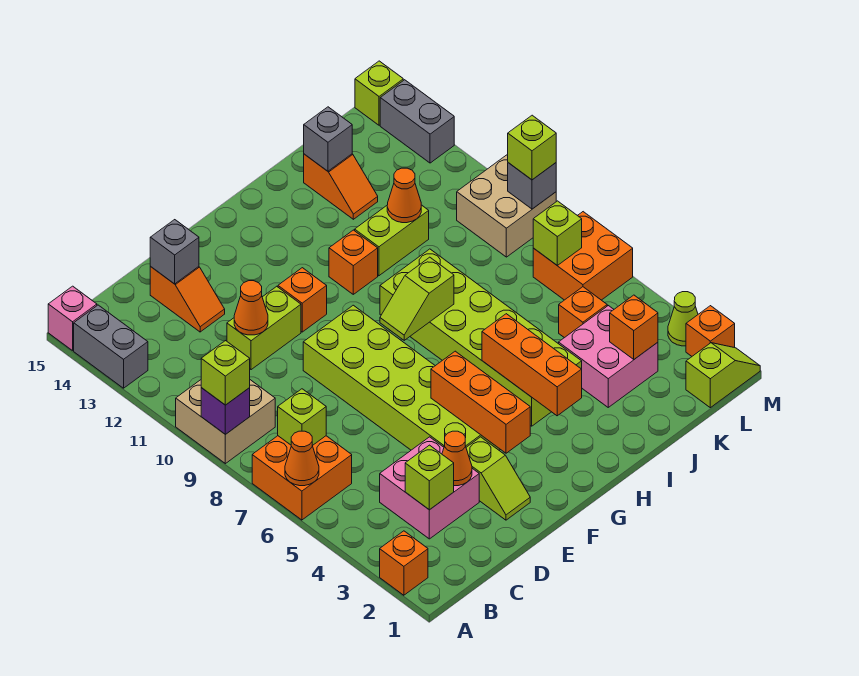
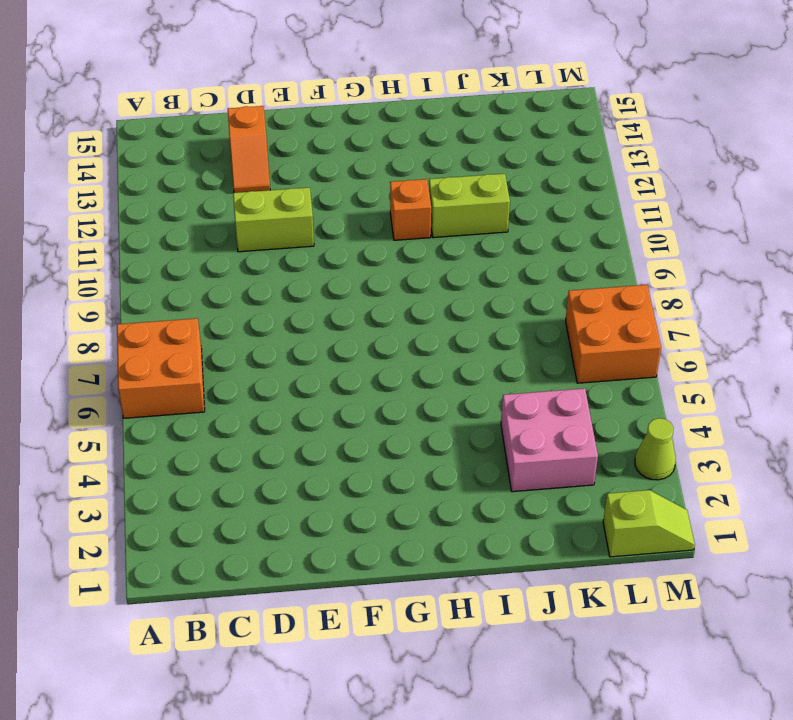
none -> orange brick A2 level 1
none -> tan brick A9:B10 level 1
none -> grey brick A13:A14 level 1
none -> pink brick A15 level 1

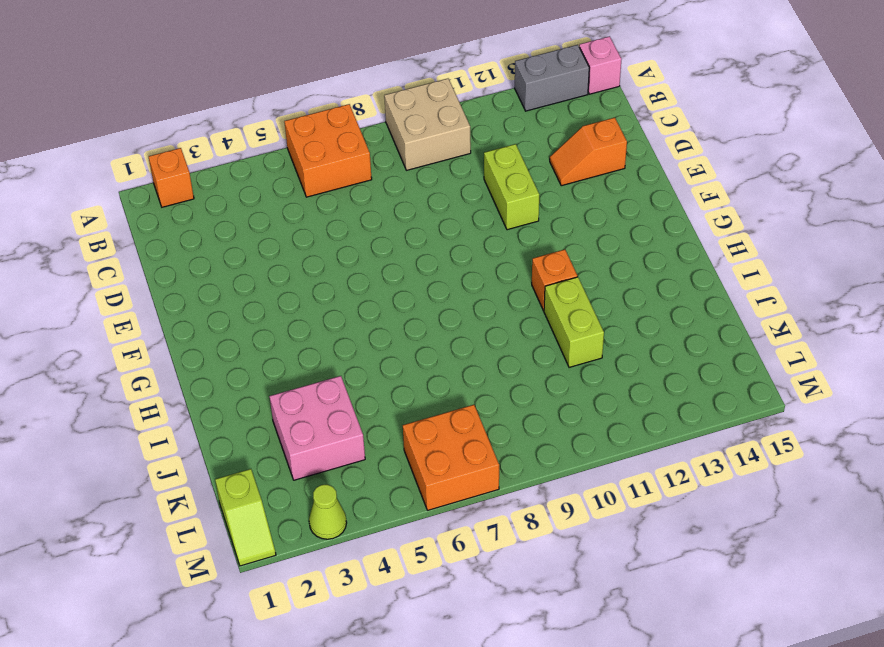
none -> pink brick C3:D4 level 1
none -> lime slope E2:E3 level 1 top 3
none -> lime brick E4:F9 level 1
none -> orange brick F11 level 1

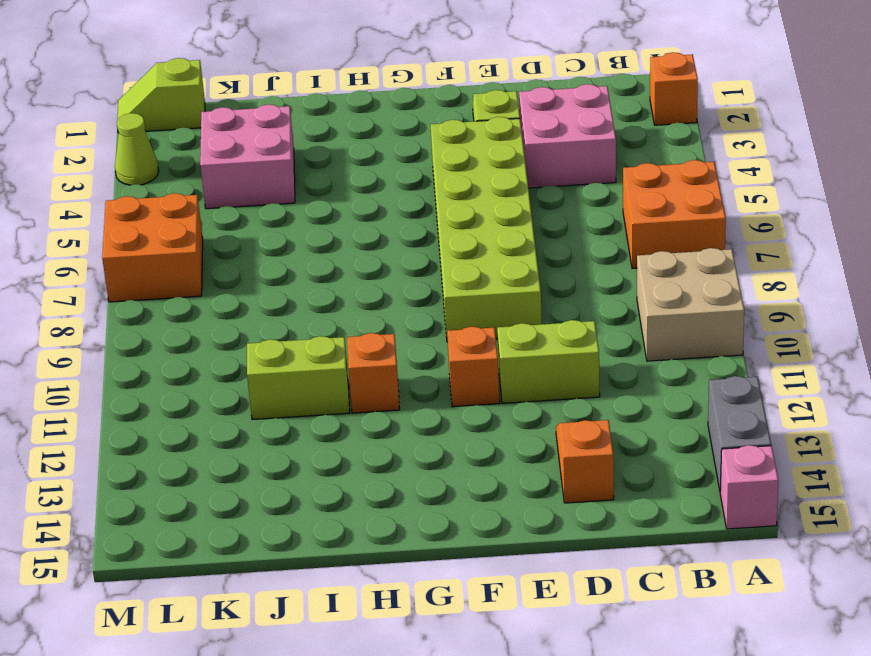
none -> lime brick H4:I9 level 1
none -> orange slope J13:J14 level 1 top 14
none -> orange brick K5 level 1
none -> tan brick L9:M10 level 1

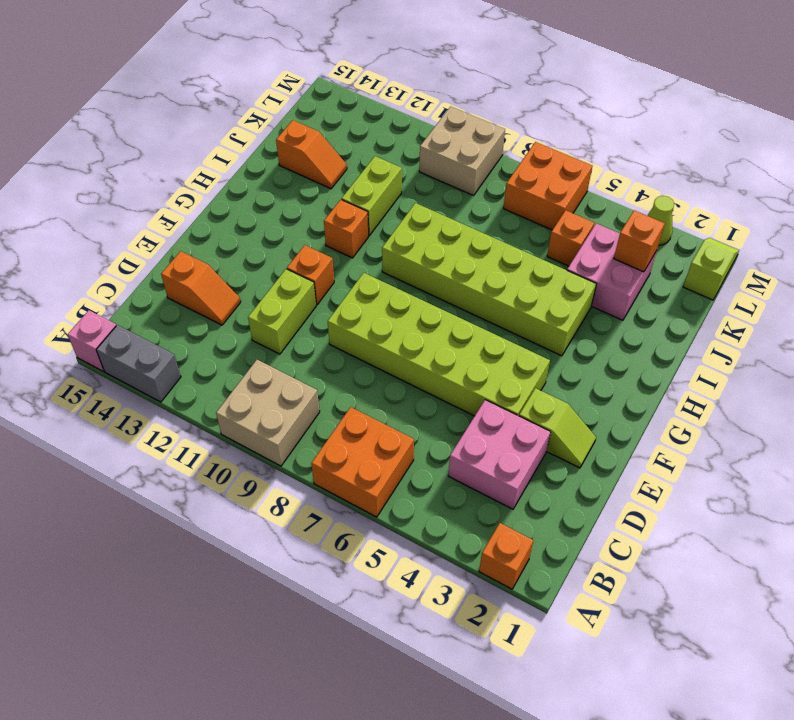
none -> orange brick M2 level 1
none -> grey brick M13:M14 level 1
none -> lime brick M15 level 1
none -> orange cone A6 level 2

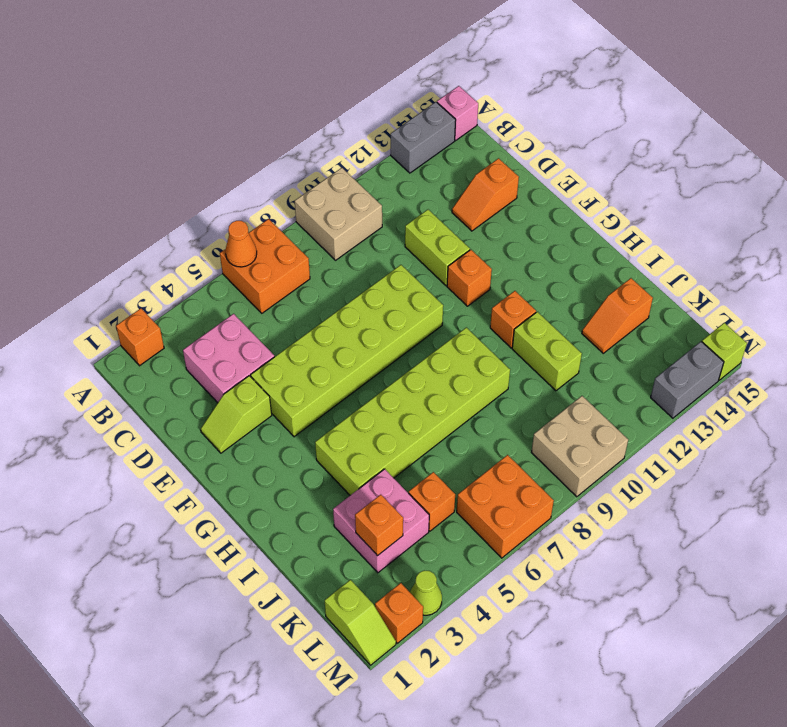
none -> purple brick A9 level 2
none -> lime brick B7 level 2
none -> lime brick C3 level 2
none -> orange cone D3 level 2

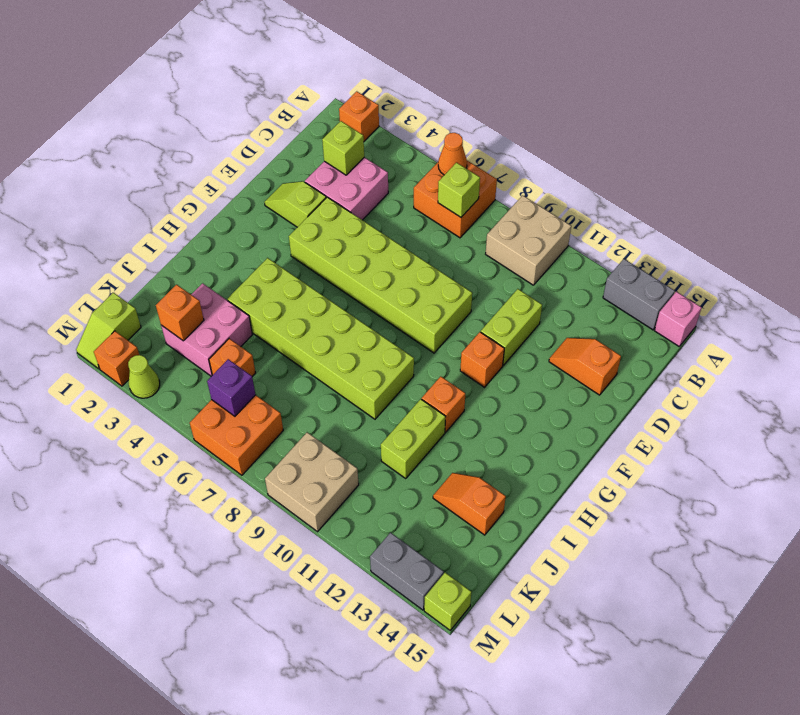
purple brick L6 level 2 -> purple brick A9 level 2
none -> orange cone D3 level 2
none -> orange cone D11 level 2
none -> grey brick D14 level 2
none -> orange brick F3:F5 level 2

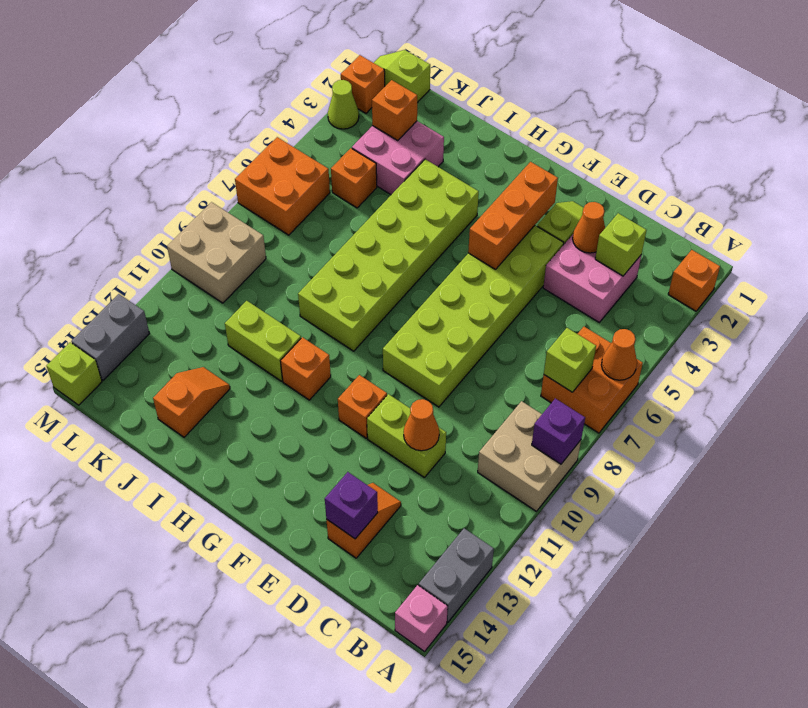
purple brick D14 level 2 -> grey brick D14 level 2
none -> lime slope G8:H8 level 2 top H
none -> orange brick H3:H5 level 2
none -> orange cone J11 level 2
none -> grey brick J14 level 2

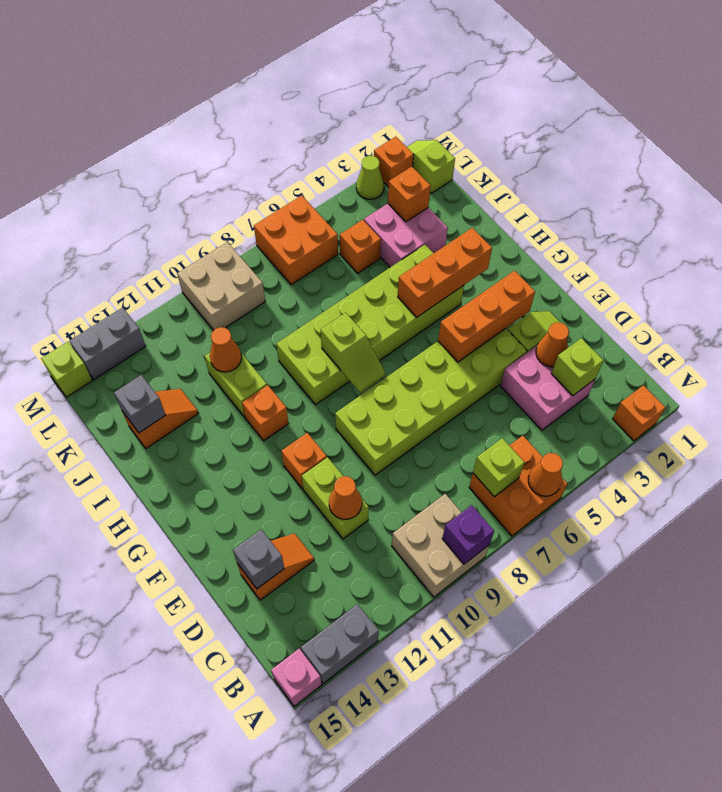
none -> lime brick L7 level 2
none -> grey brick M9 level 2
none -> lime brick A9 level 3
none -> lime brick M9 level 3

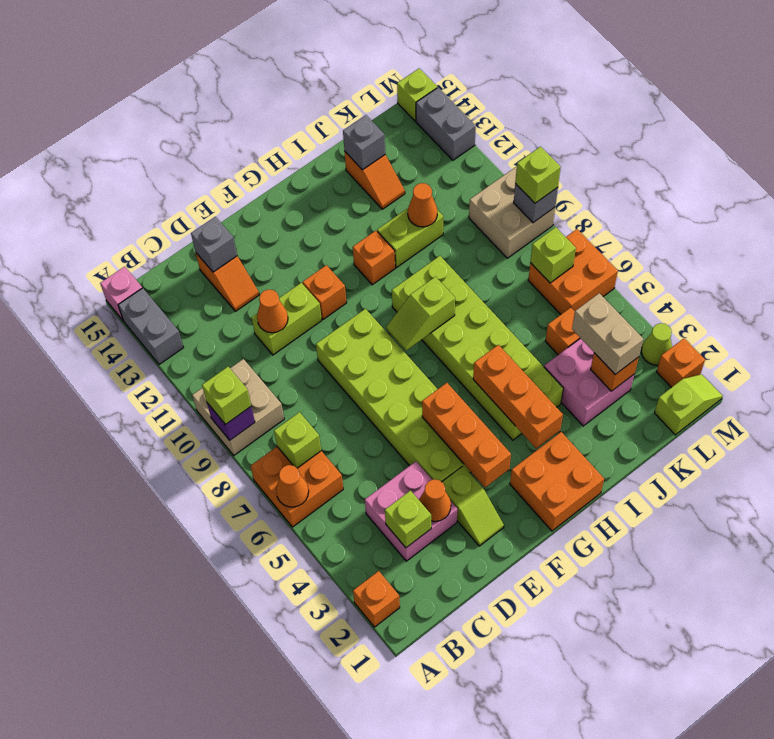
orange brick G1:H2 level 1 -> none
tan brick K3:K4 level 3 -> none

